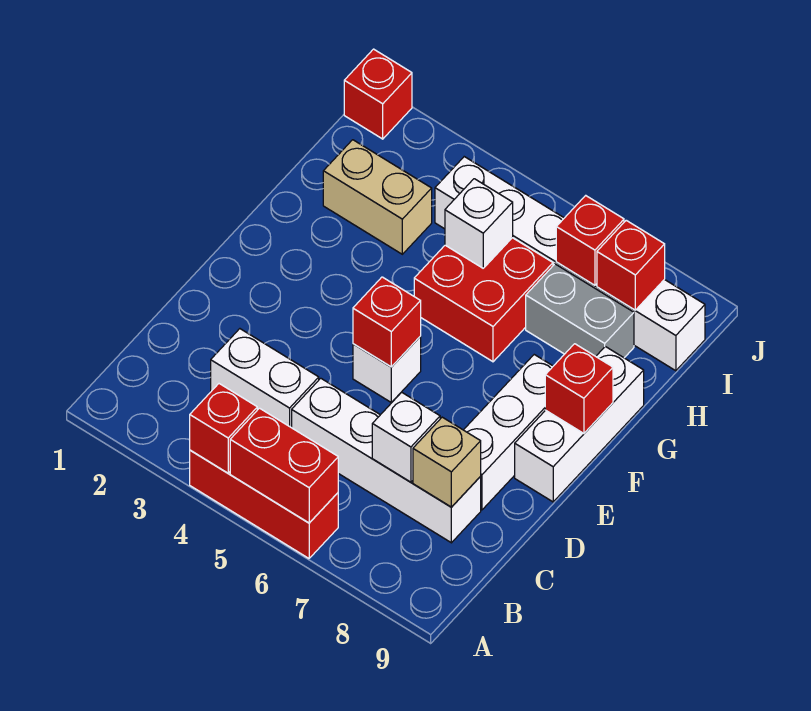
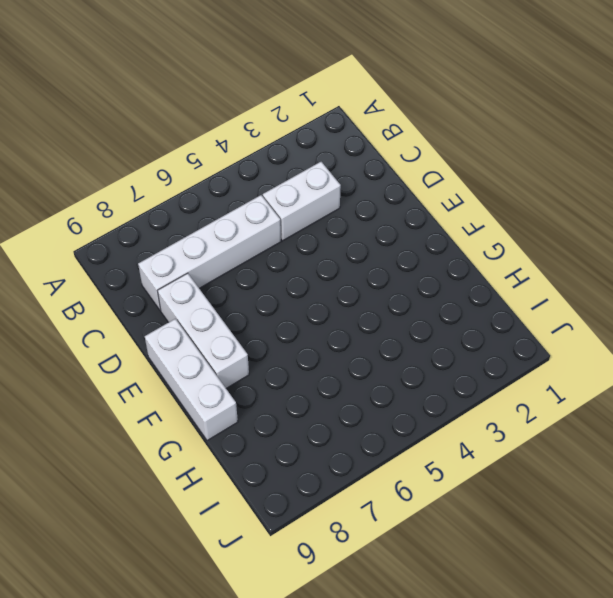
none -> red brick A4:A6 level 1
none -> white brick E5 level 1
none -> red brick G5:H6 level 1

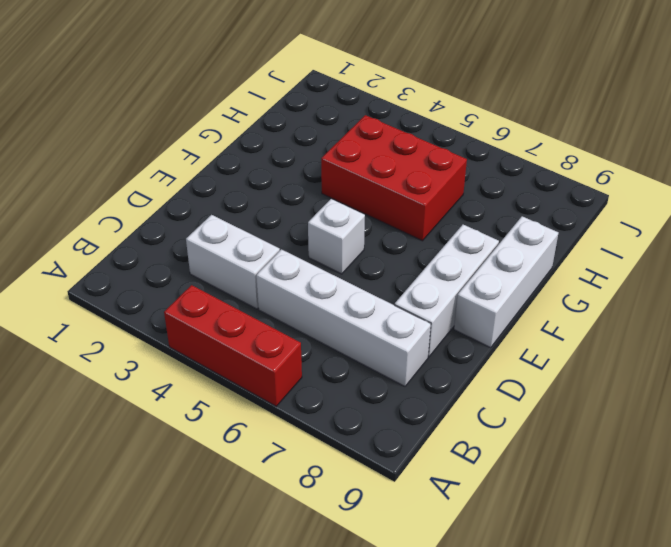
red brick G4:H6 level 1 -> red brick G5:H6 level 1
none -> tan brick H2:H3 level 1
none -> grey brick H7:H8 level 1
none -> white brick I4:I9 level 1

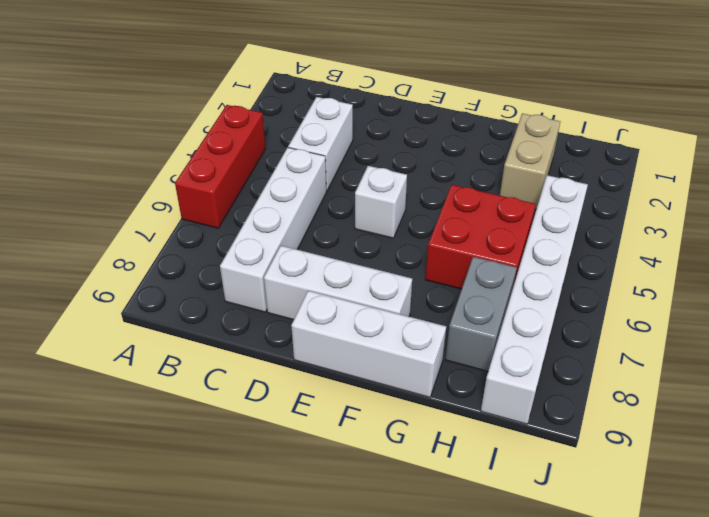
none -> red brick J1 level 1
none -> red brick A4 level 2
none -> red brick A5:A6 level 2

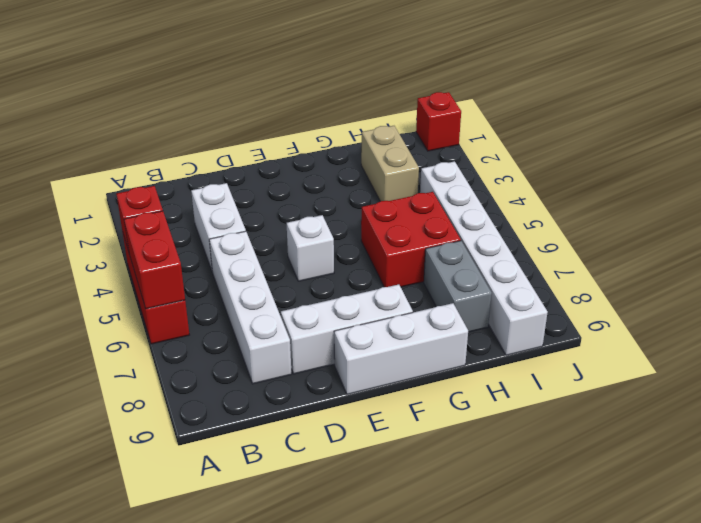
none -> white brick C7 level 2
none -> tan brick C8 level 2
none -> red brick E5 level 2

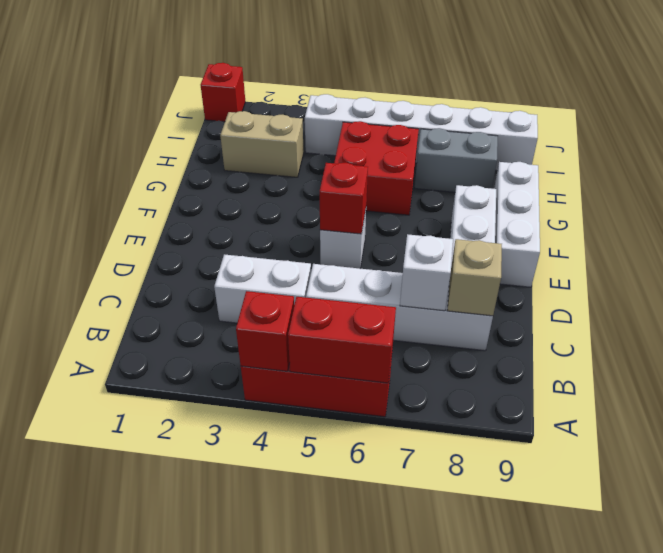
none -> red brick F9 level 2
none -> white brick H5 level 2
none -> red brick I7 level 2

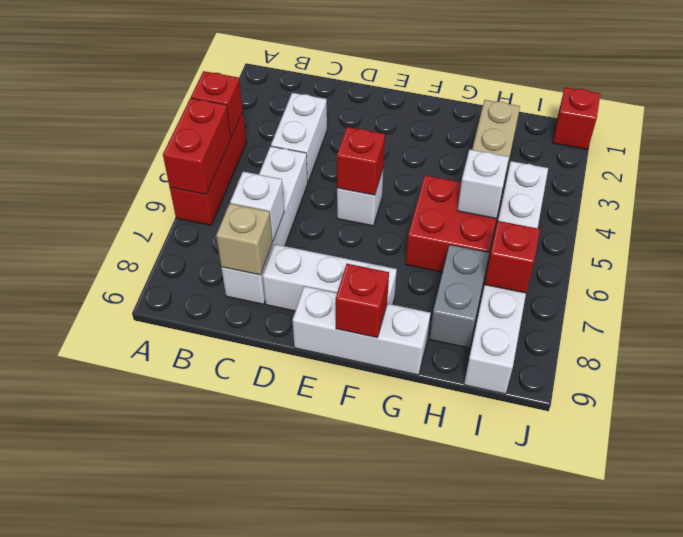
none -> red brick I8 level 2

